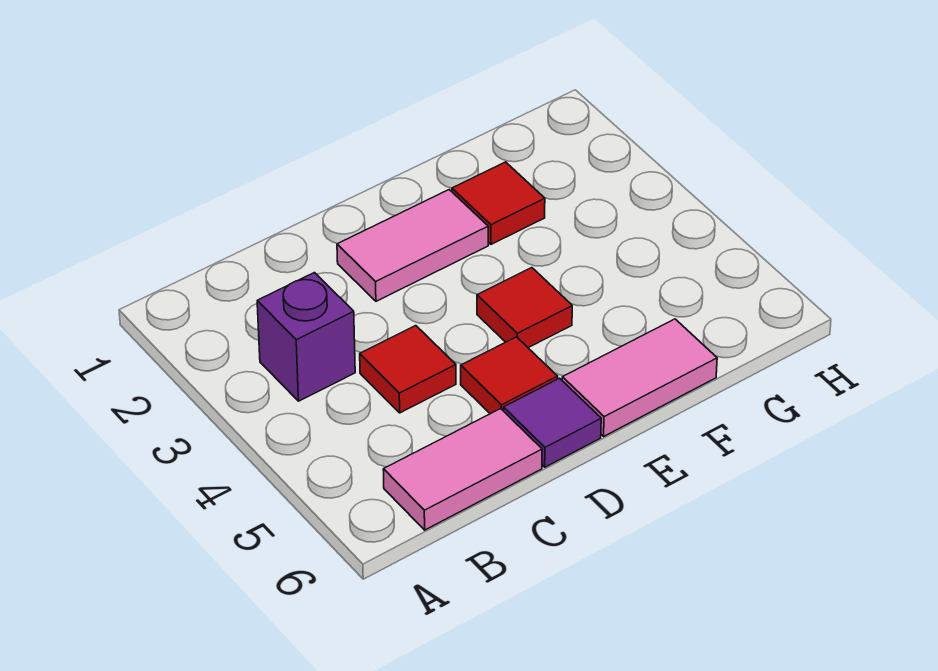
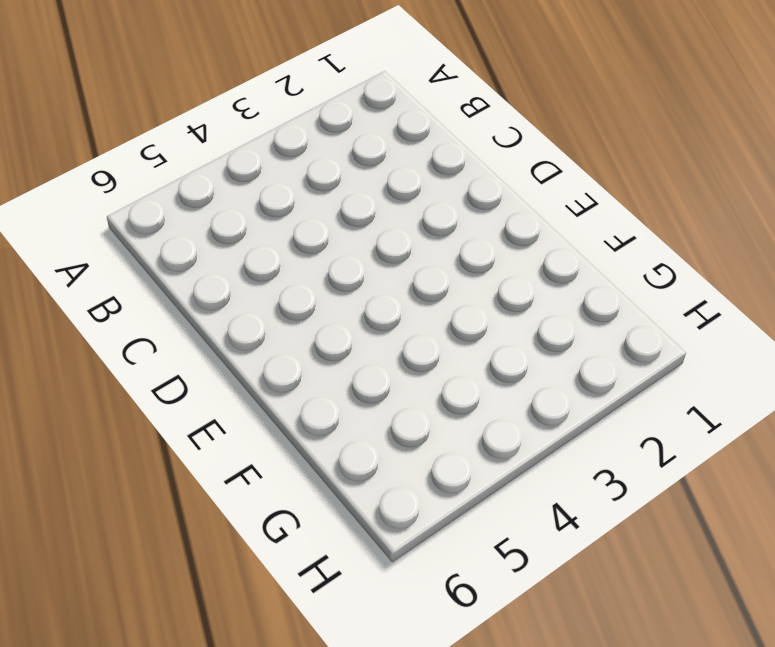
none -> purple brick B3 level 1
none -> pink tile B6:C6 level 1

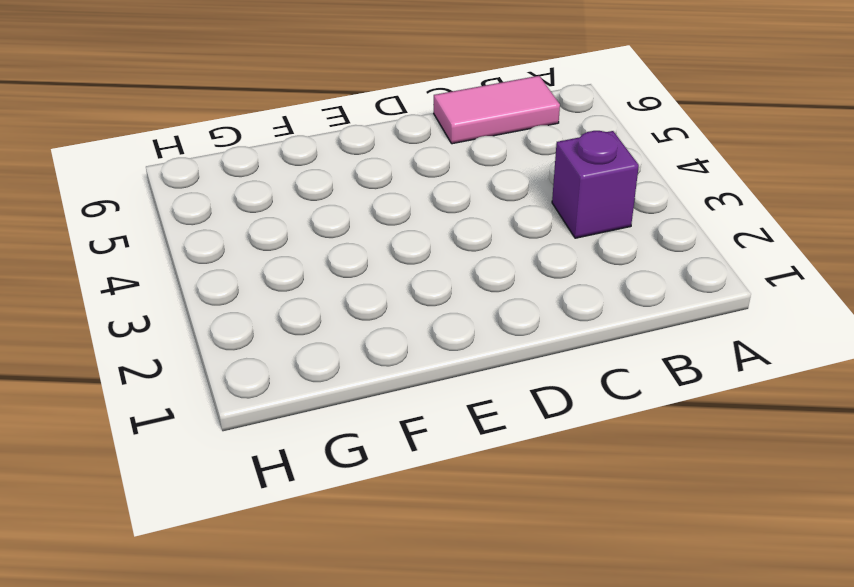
none -> red tile C4 level 1
none -> pink tile D2:E2 level 1

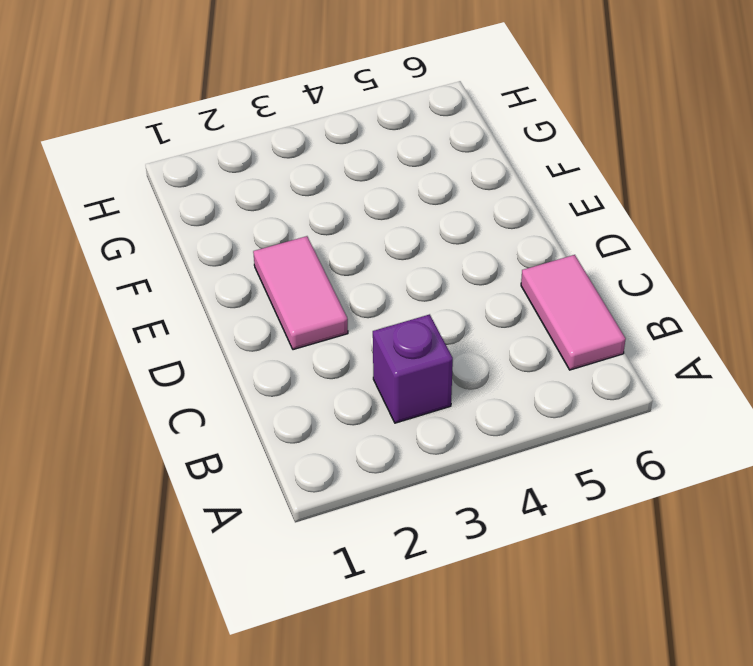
none -> red tile C4 level 1
none -> red tile D5 level 1

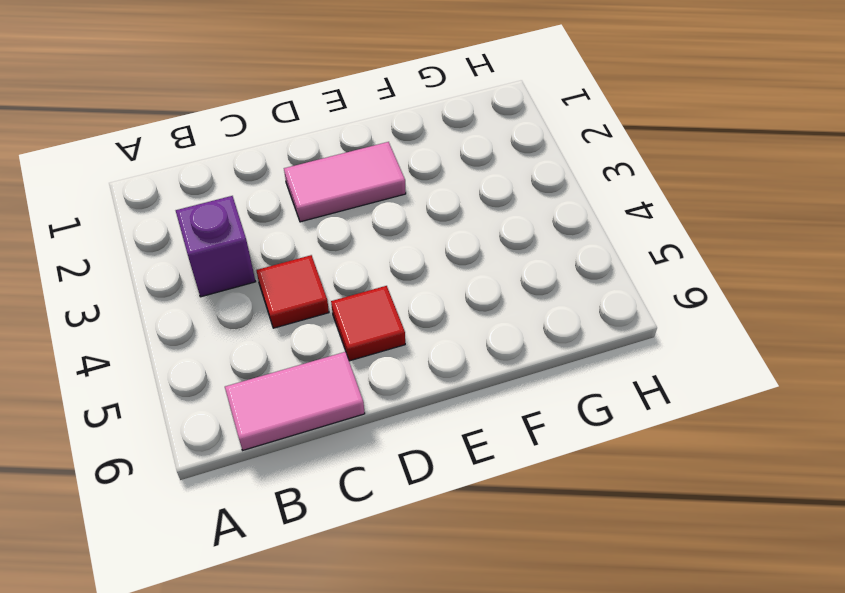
none -> purple tile D6 level 1
none -> red tile E4 level 1

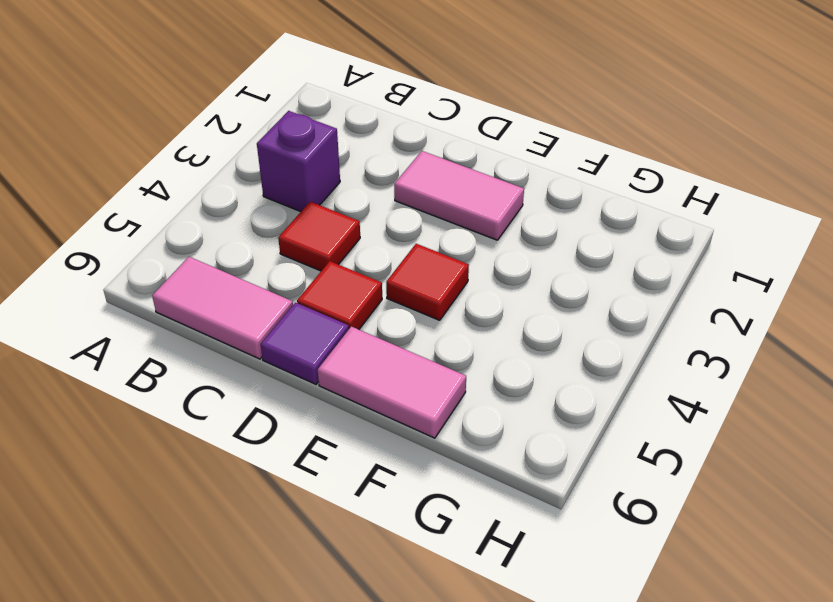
none -> red tile F2 level 1

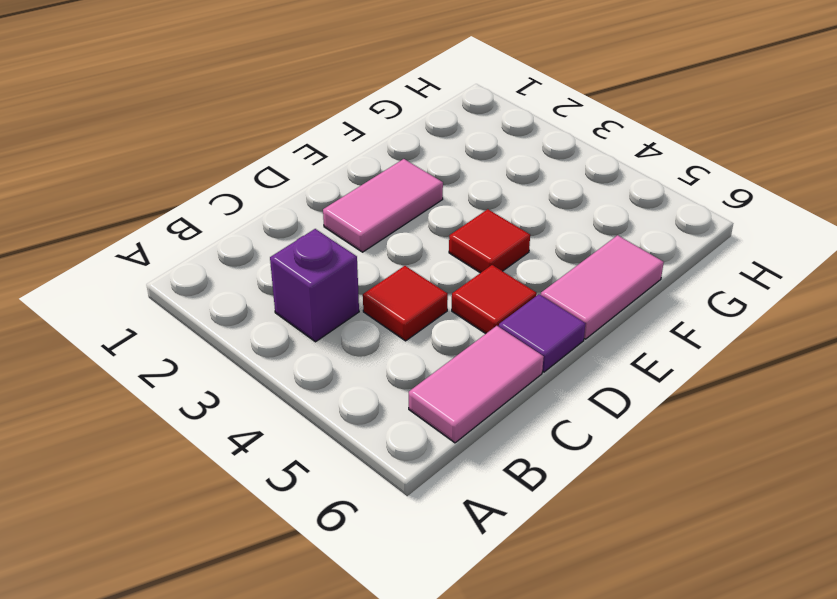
none -> red tile F2 level 1

